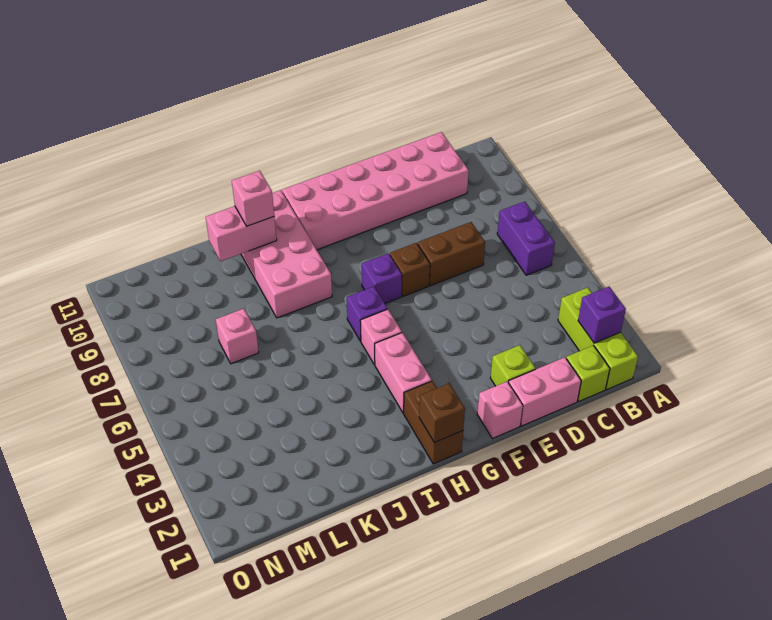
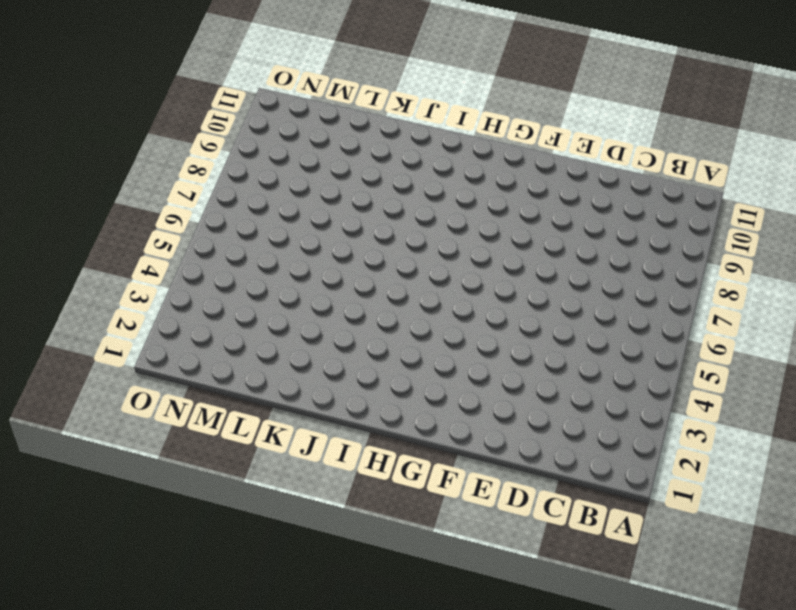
none -> lime brick B1:B3 level 1
none -> purple brick B6:B7 level 1
none -> lime brick C1 level 1

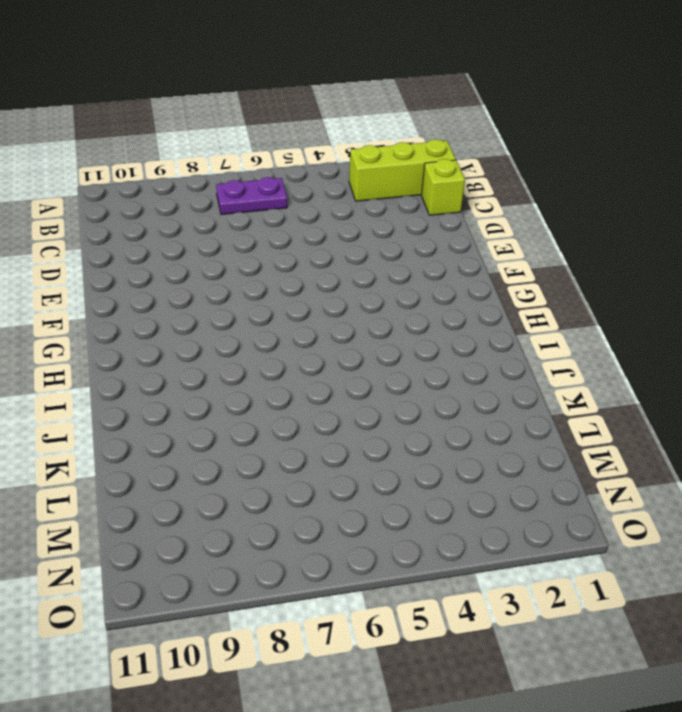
purple plate B6:B7 level 1 -> purple brick B6:B7 level 1
none -> pink brick C10:H11 level 1
none -> pink brick D1:E1 level 1
none -> brown brick D7:E7 level 1

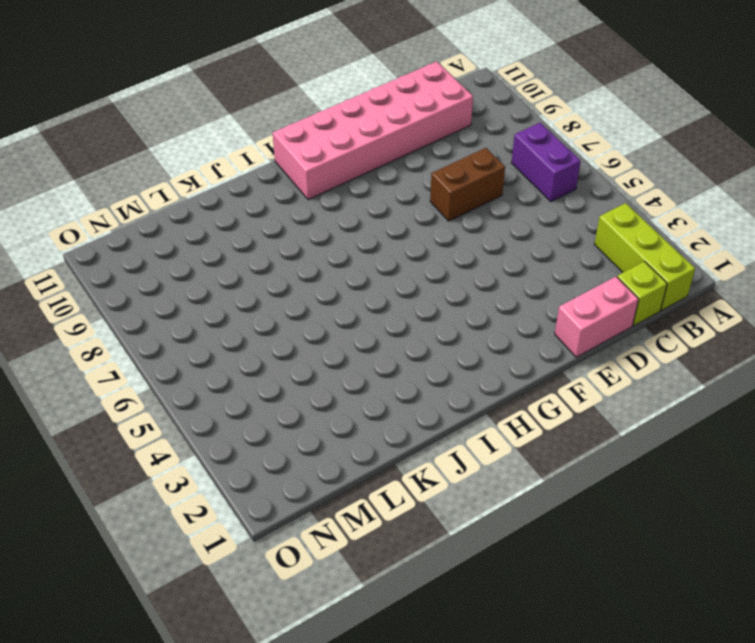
none -> lime brick E2 level 1
none -> pink brick F1 level 1
none -> brown brick F7 level 1

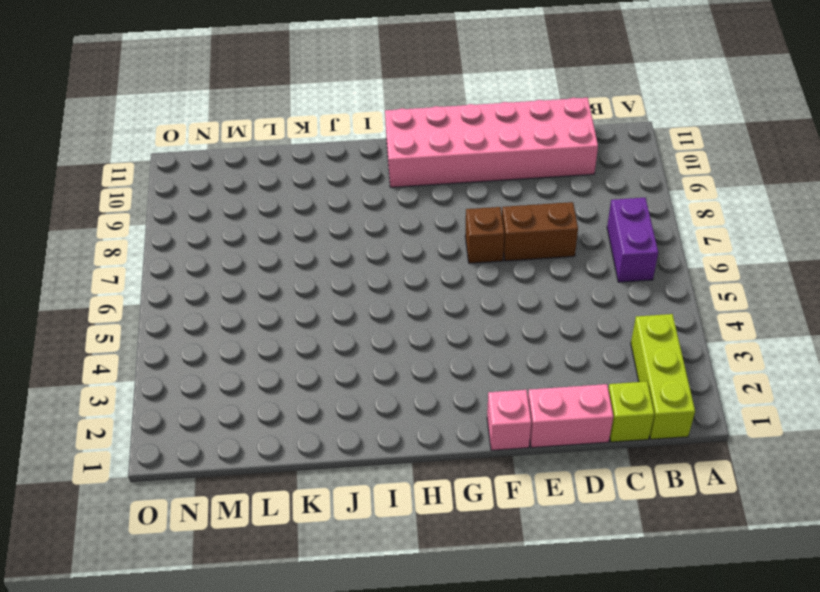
none -> lime brick E2 level 1
none -> purple brick G7 level 1
none -> brown brick H1:H2 level 1

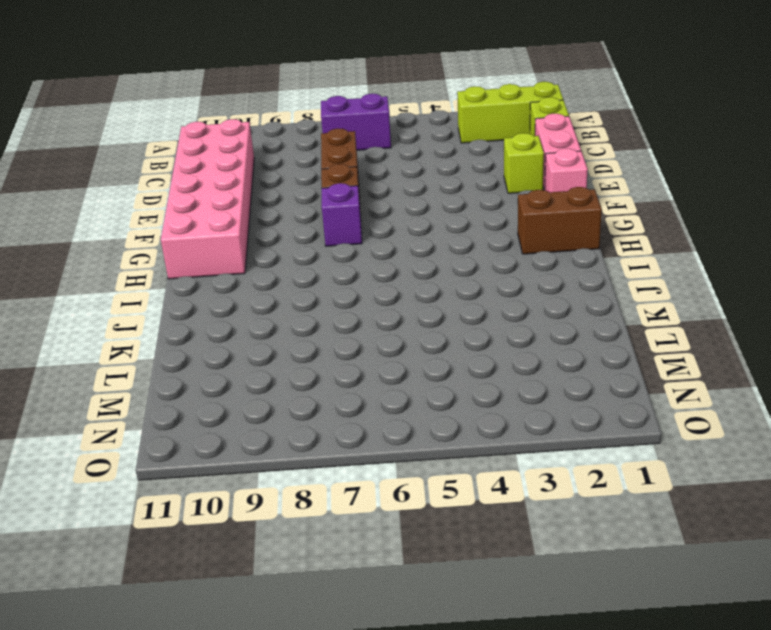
none -> pink brick H3:H4 level 1
none -> pink brick H5 level 1
none -> purple brick H6 level 1

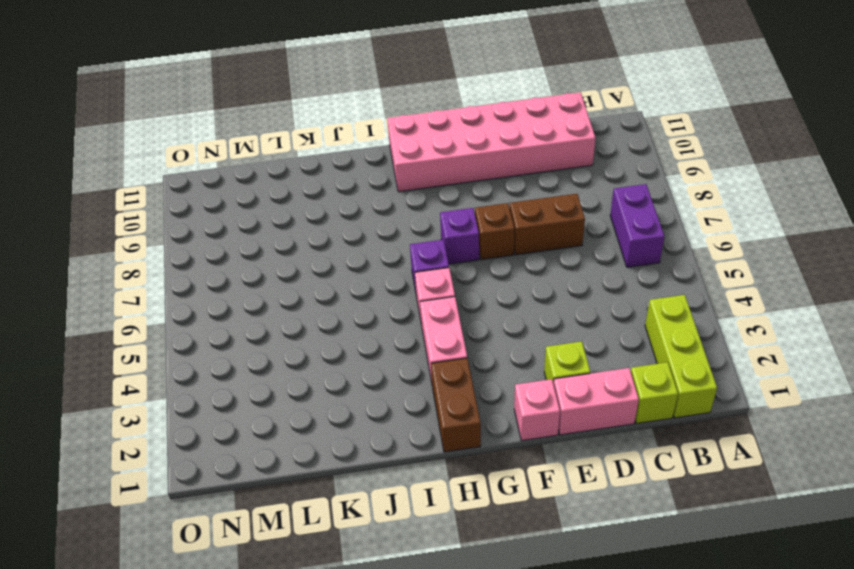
none -> pink brick I8:J11 level 1
none -> pink brick L7 level 1
none -> purple brick B2 level 2

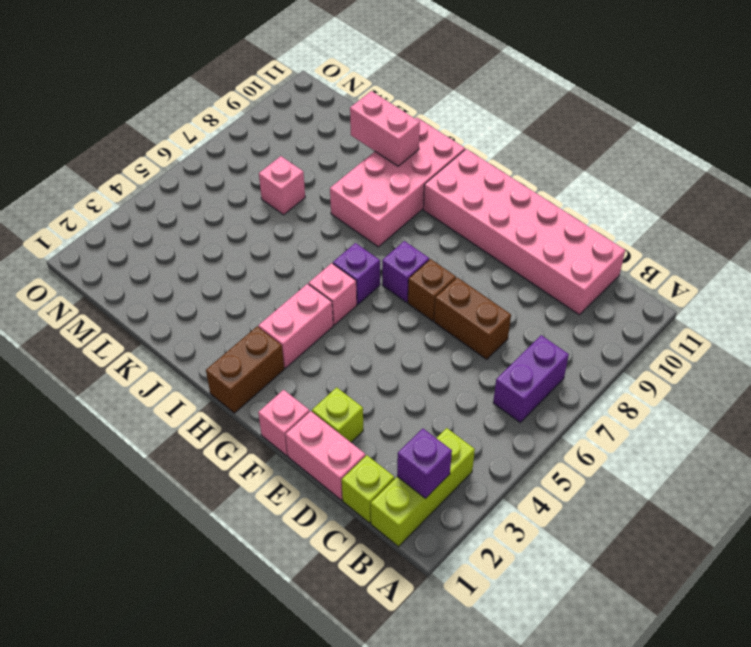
none -> brown brick H1 level 2
none -> pink brick J10 level 3

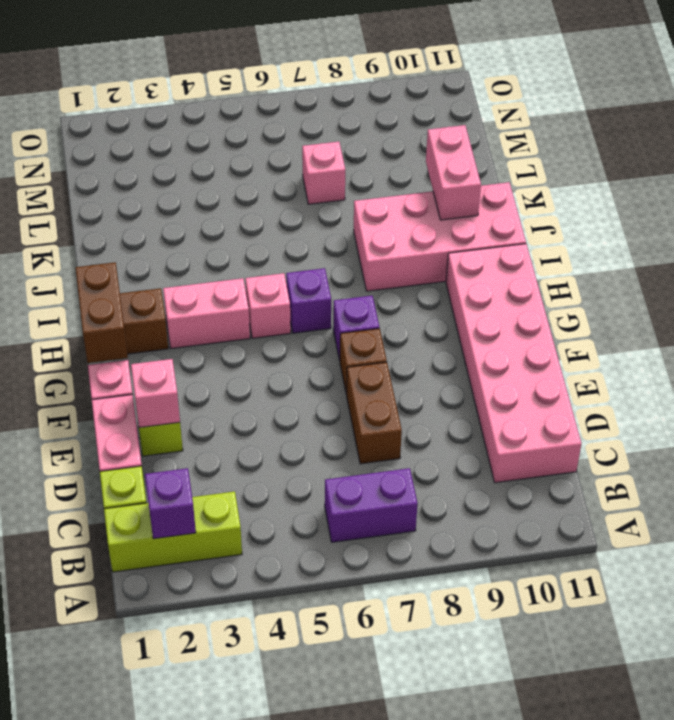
pink brick E2 level 2 -> pink brick J10 level 3
brown brick G1:H1 level 2 -> brown brick H1 level 2

